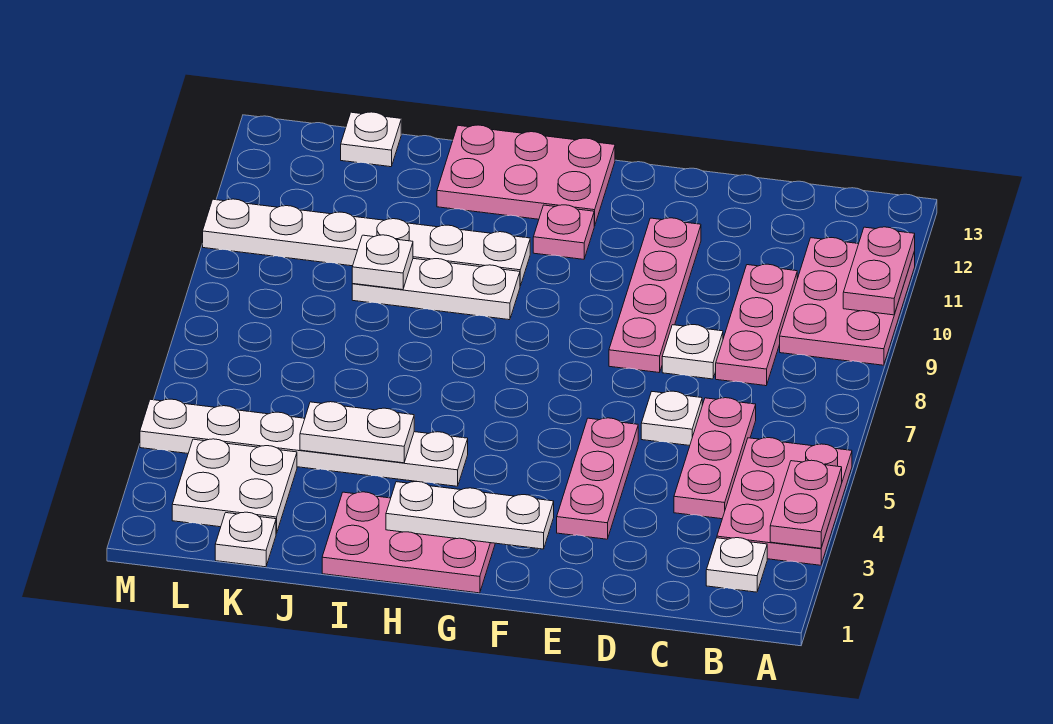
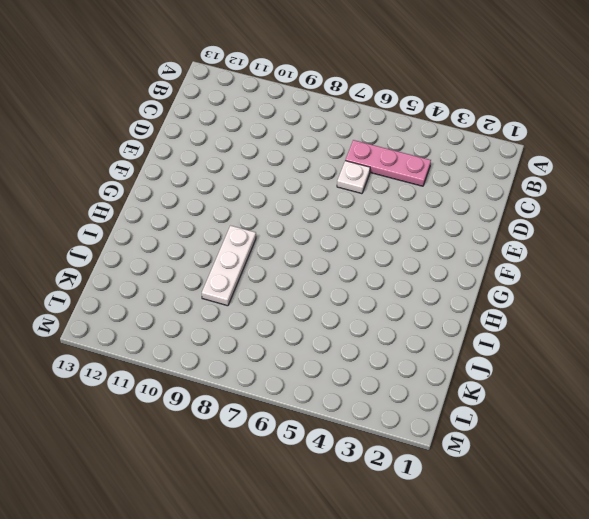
none -> pink plate A3:B5 level 1
none -> pink plate A9:B11 level 1
none -> white plate B2 level 1

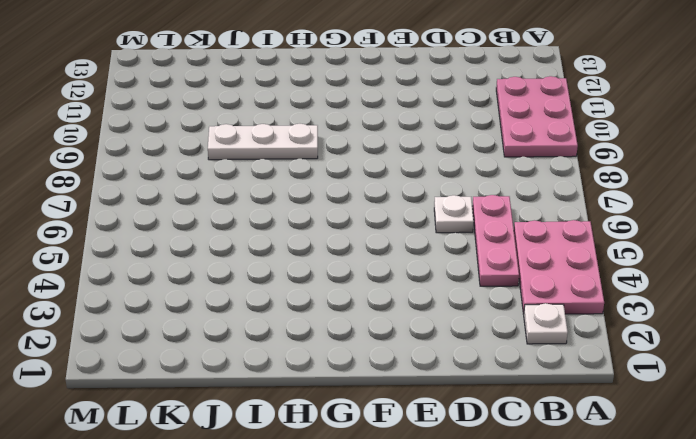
none -> pink plate C8:C10 level 1
none -> white plate D8 level 1
none -> pink plate E3:E5 level 1

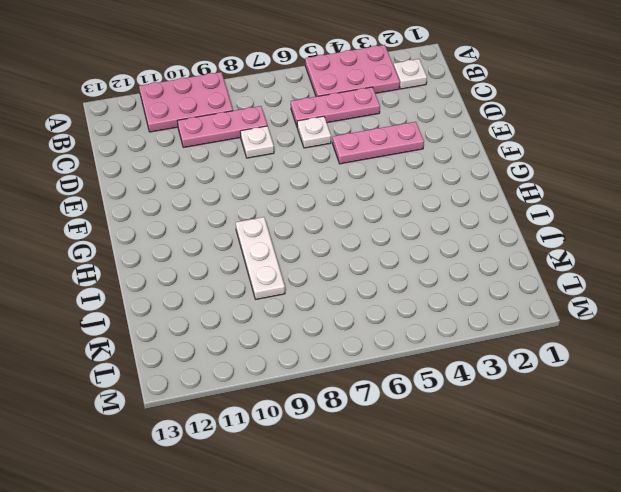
none -> pink plate E8:E11 level 1
none -> pink plate G1:I2 level 1
none -> pink plate G11 level 1

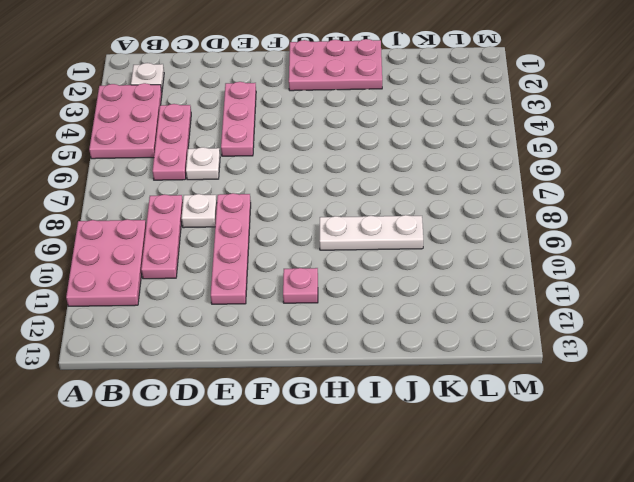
none -> pink plate G12:I13 level 1
none -> white plate H4:M4 level 1
none -> white plate H10:M10 level 1

